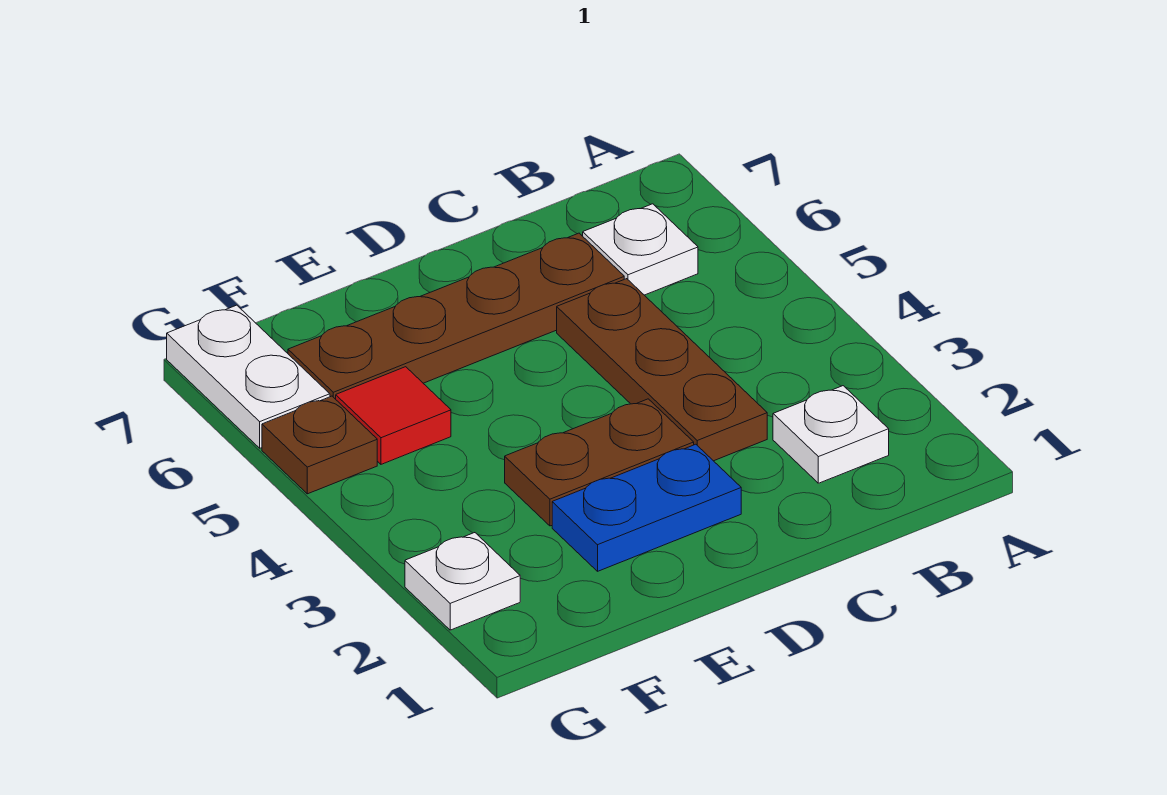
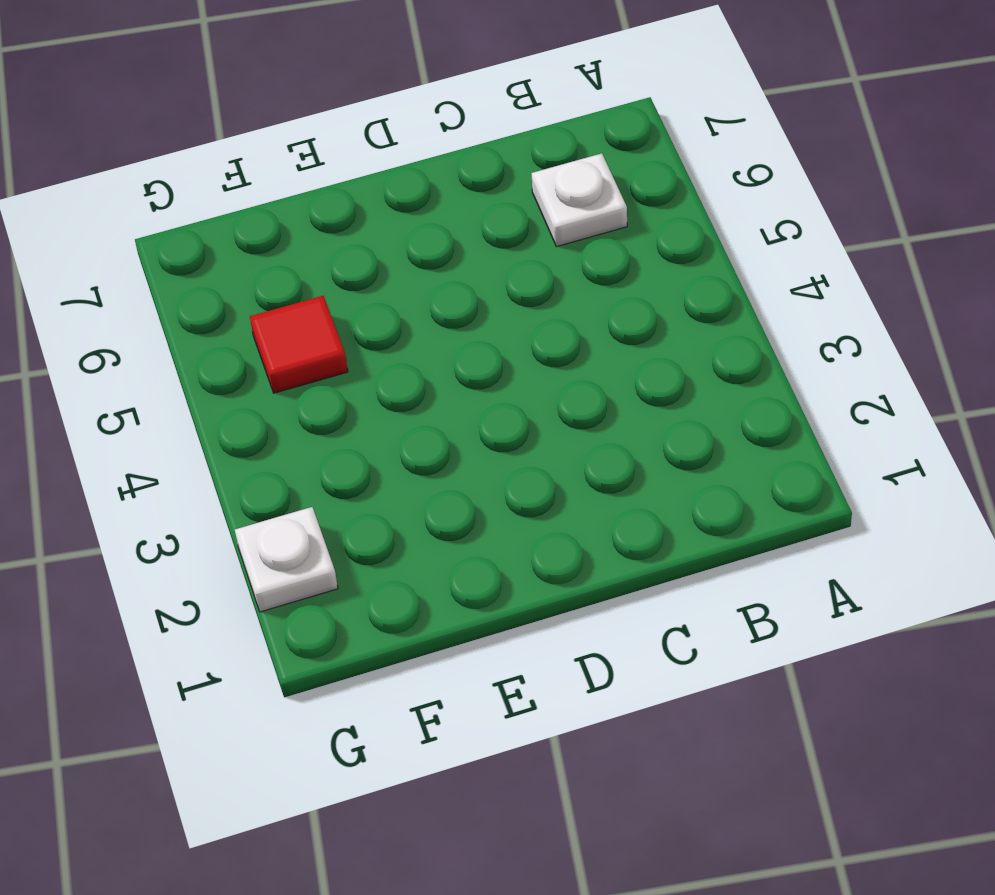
none -> white plate B2 level 1
none -> brown plate C3:C5 level 1

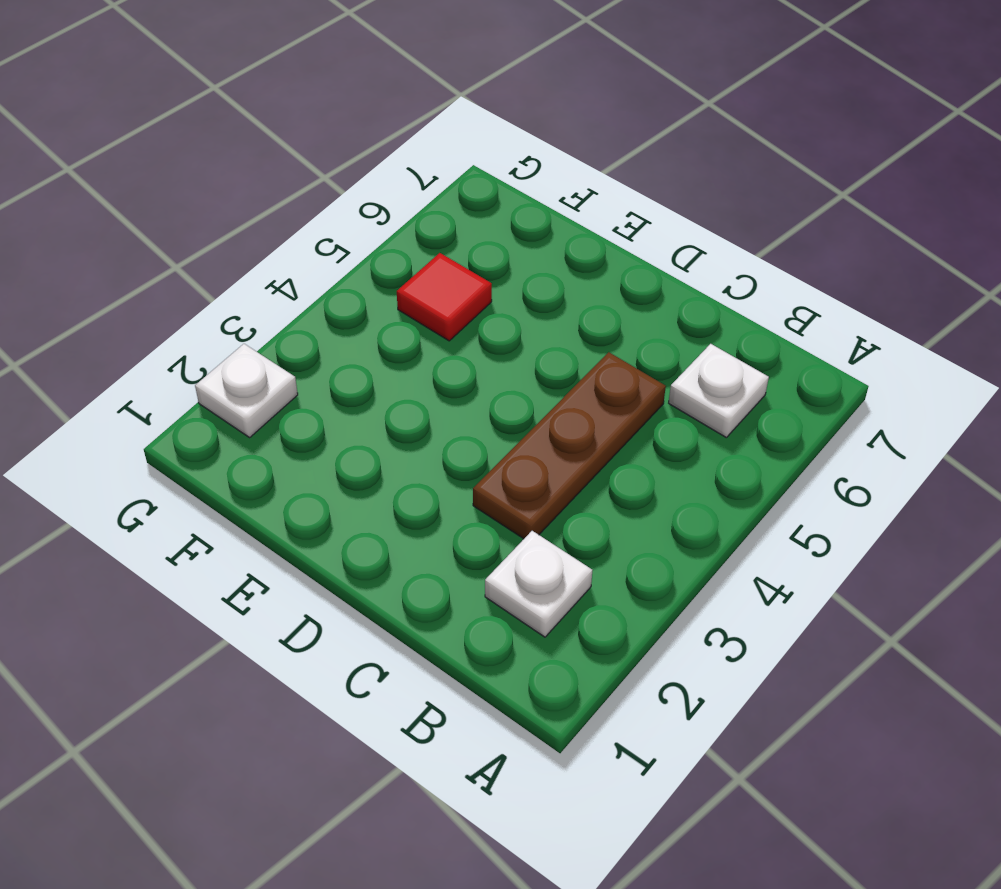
none -> brown plate C6:F6 level 1
none -> blue plate D2:E2 level 1

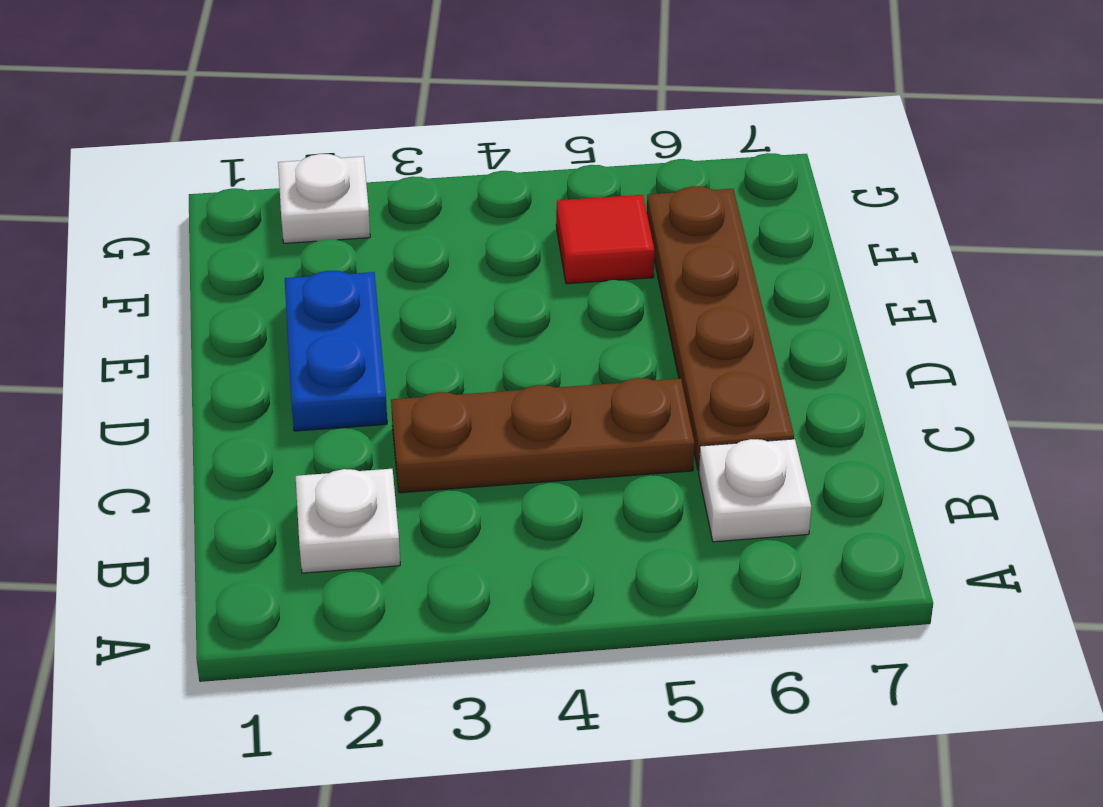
none -> brown plate D3:E3 level 1
none -> brown plate G5 level 1

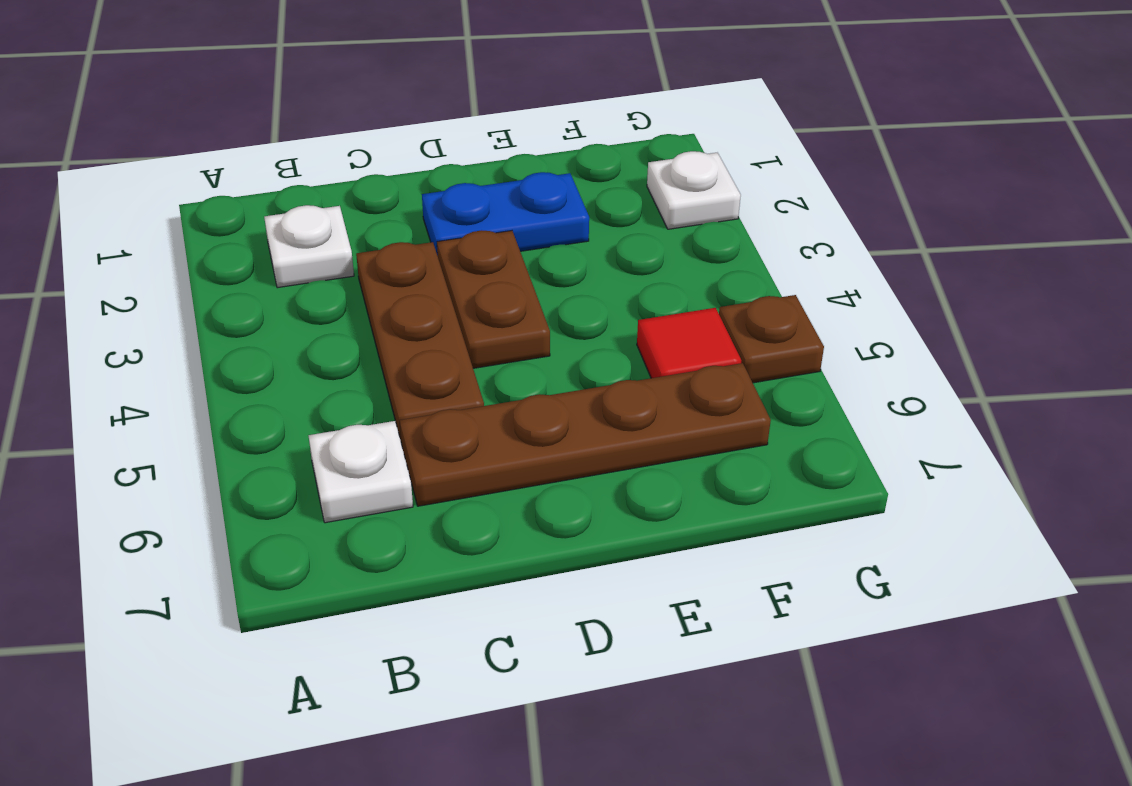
brown plate D3:D4 level 1 -> brown plate D3:E3 level 1
none -> white plate G6:G7 level 1

